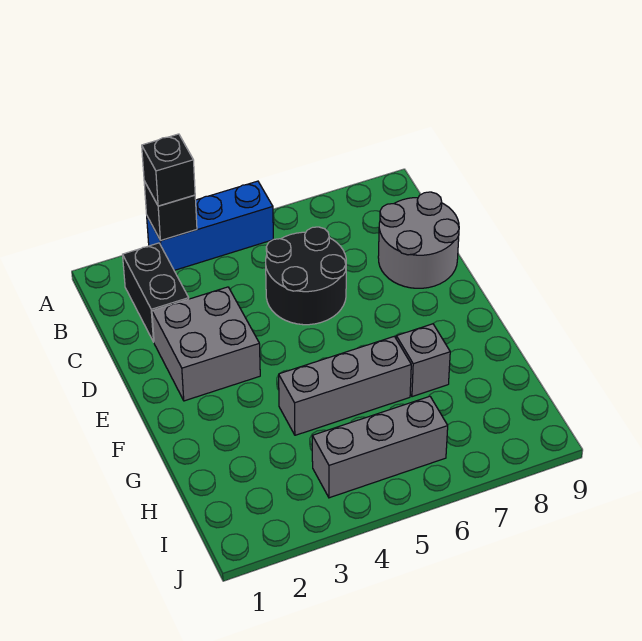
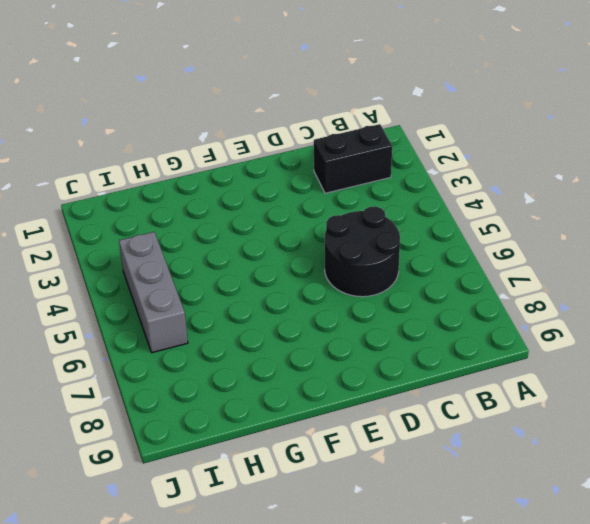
none -> blue brick A3:A5 level 1
none -> grey round brick C8:D9 level 1

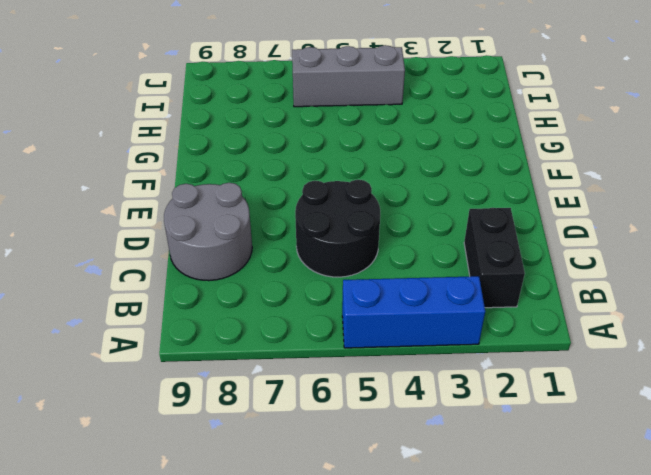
none -> grey brick D2:E3 level 1
none -> grey brick G4:G6 level 1

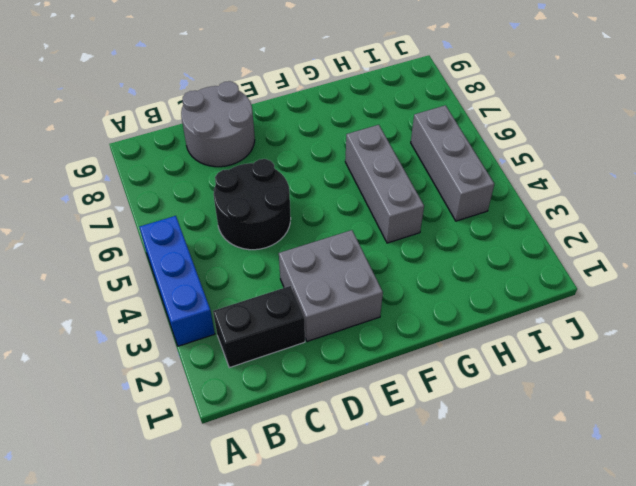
none -> grey brick G7 level 1
none -> black brick A3 level 2

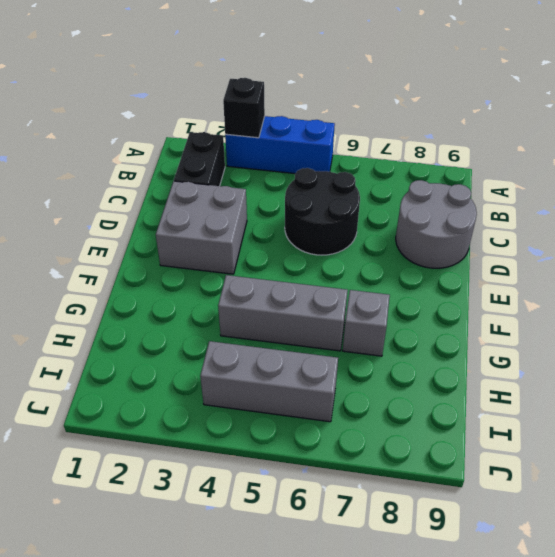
none -> black brick A3 level 3

